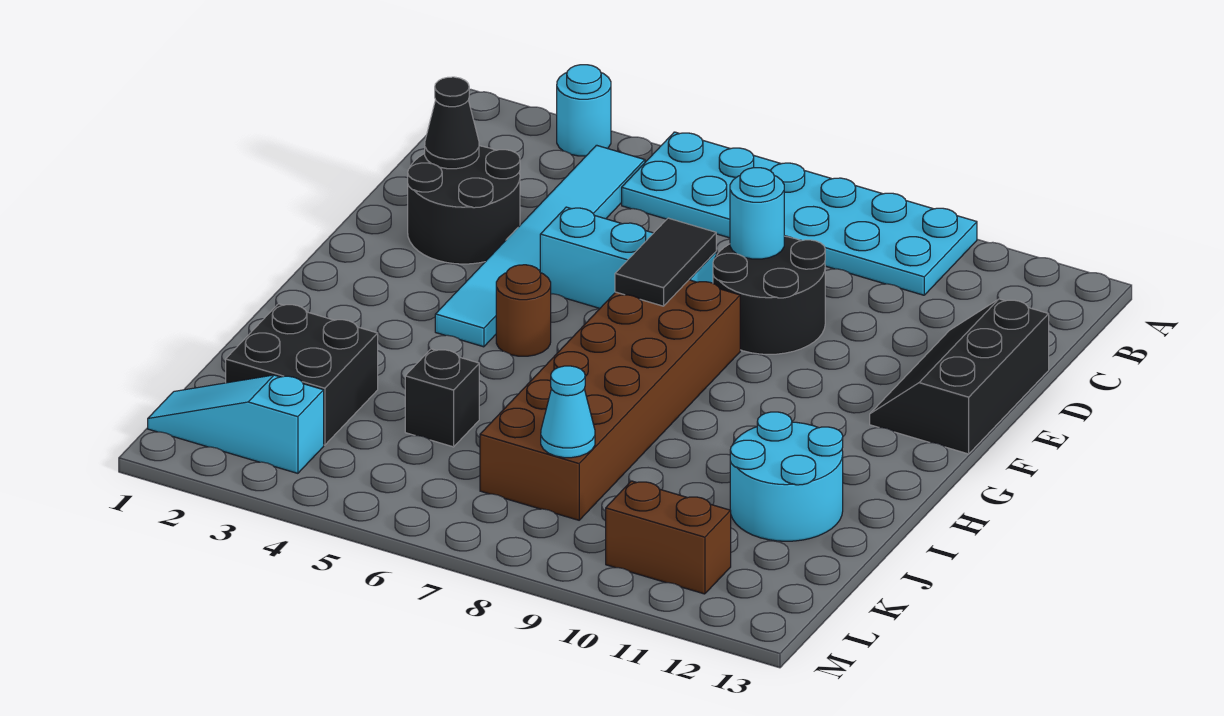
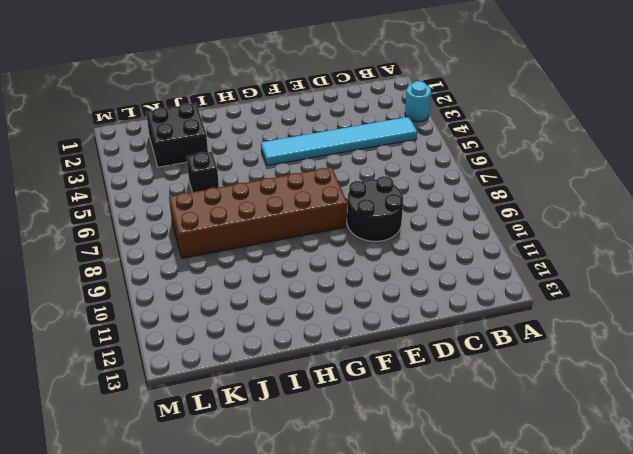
none -> cyan plate A5:B10 level 1
none -> black round brick D2:E3 level 1
none -> black slope D12:F13 level 1 top 13

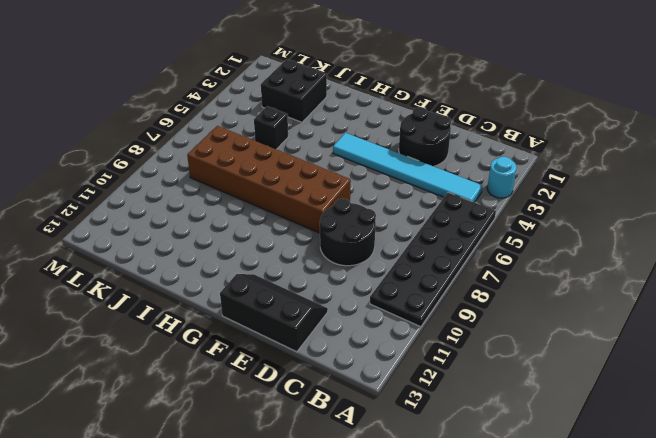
black plate A5:B10 level 1 -> cyan plate A5:B10 level 1
none -> cyan brick E5:E7 level 1
none -> brown round brick G5 level 1
none -> cyan round brick I11:J12 level 1

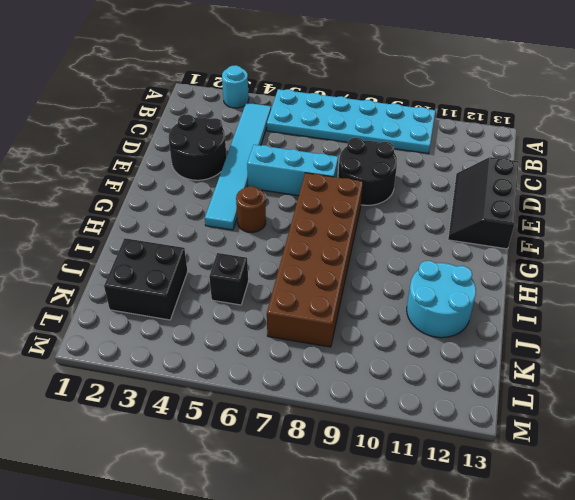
none -> cyan slope L1:L3 level 1 top 3
none -> brown brick L10:L11 level 1
none -> black cone D2 level 2

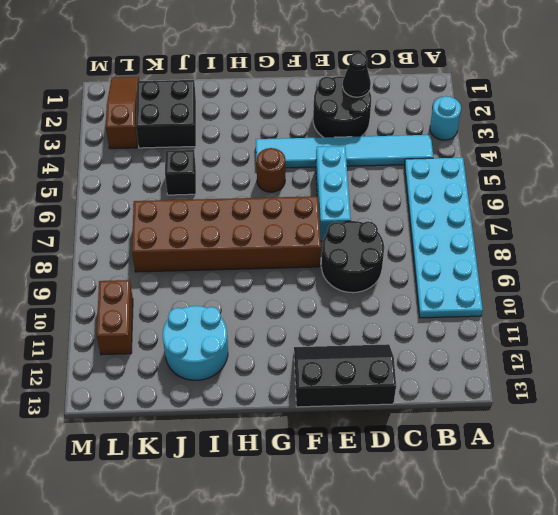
brown slope L1:L3 level 1 top 3 -> cyan slope L1:L3 level 1 top 3
none -> cyan round brick D8 level 2
none -> black tile E7:F7 level 2
none -> cyan cone K8 level 2

